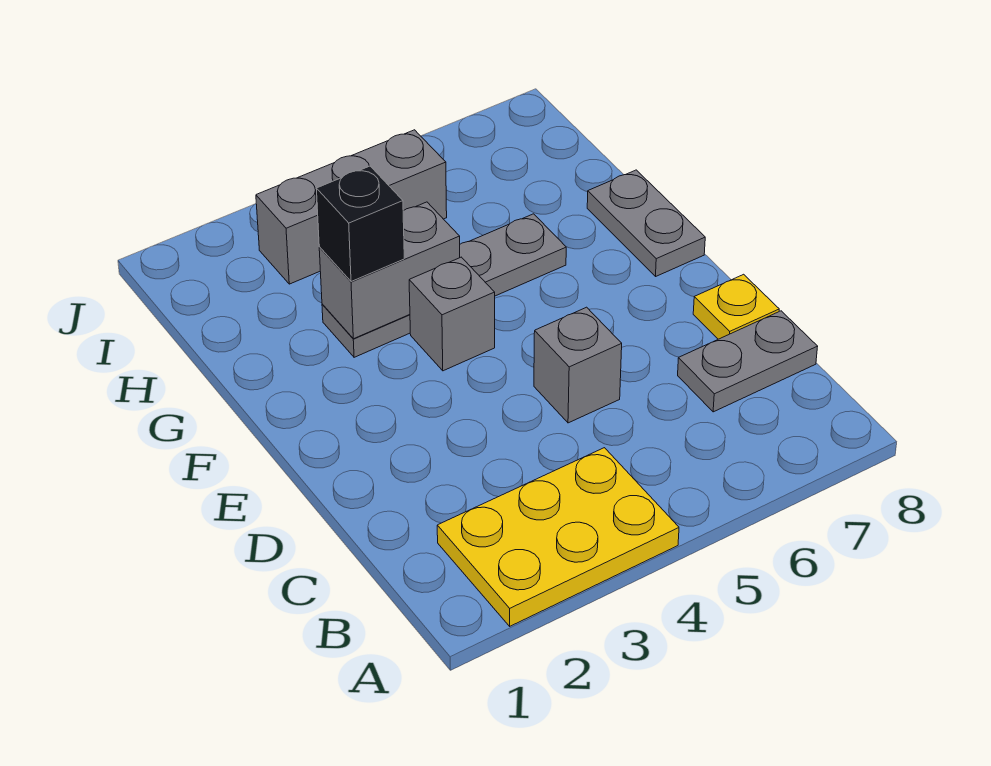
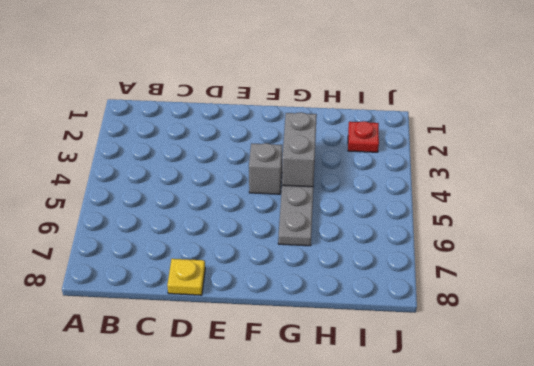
red plate I2 level 1 -> none
none -> yellow plate A2:B4 level 1
none -> grey plate C7:C8 level 1

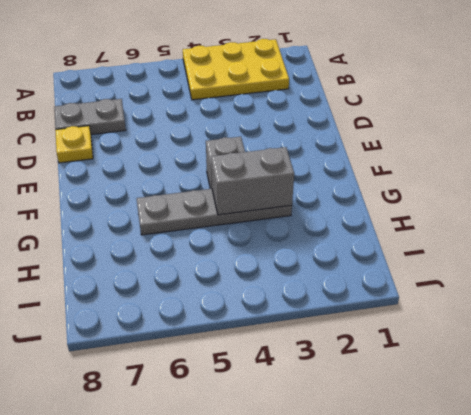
none -> grey brick D5 level 1
none -> grey plate F8:G8 level 1

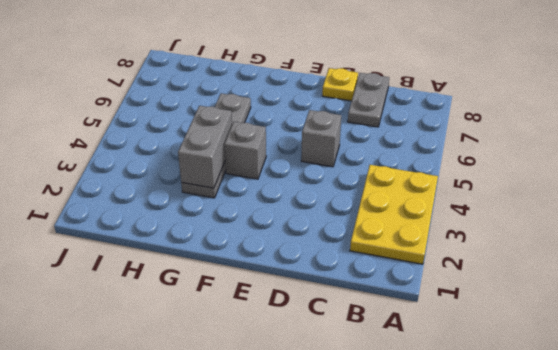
none -> grey plate F8:G8 level 1
none -> grey brick I3:I5 level 1

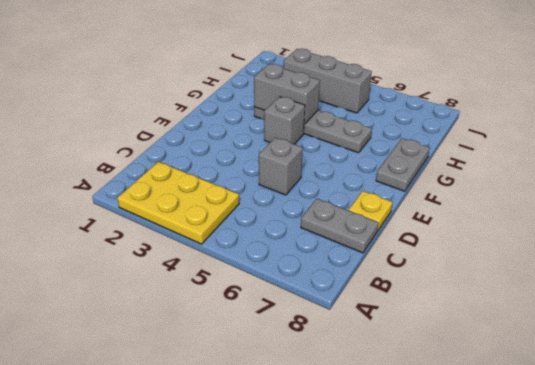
none -> black brick G3 level 3

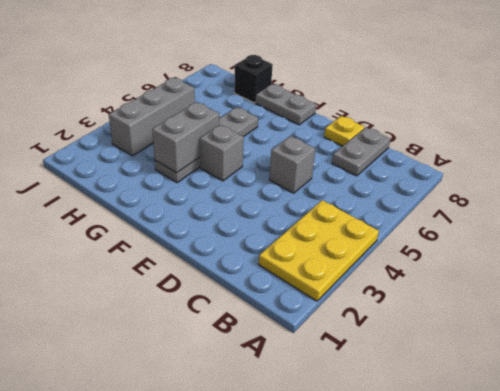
black brick H8 level 1 -> black brick G3 level 3

